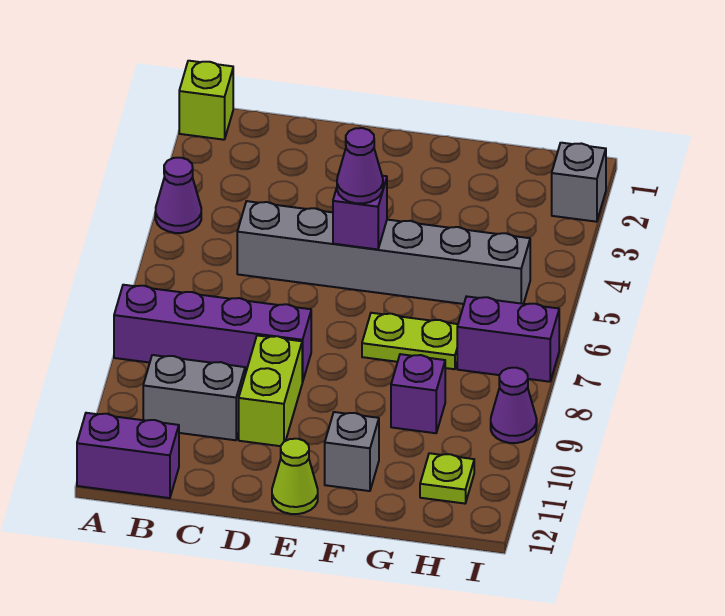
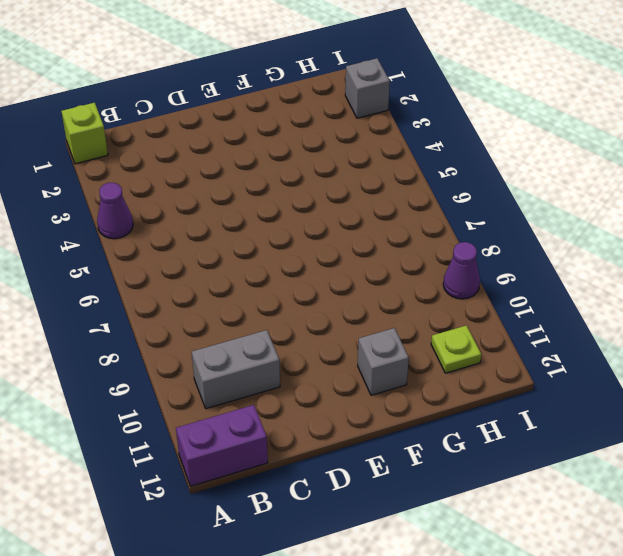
none -> purple brick A8:D8 level 1
none -> grey brick C5:H5 level 1
none -> lime brick D9:D10 level 1

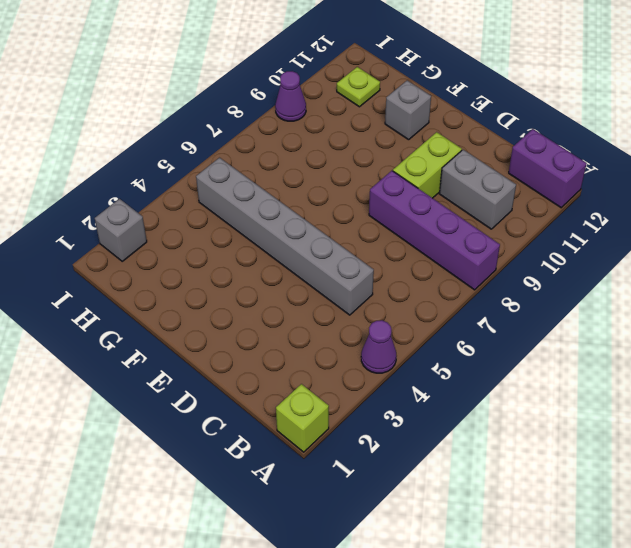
none -> lime cone E12 level 1
none -> lime plate F7:G7 level 1
none -> purple brick G9 level 1

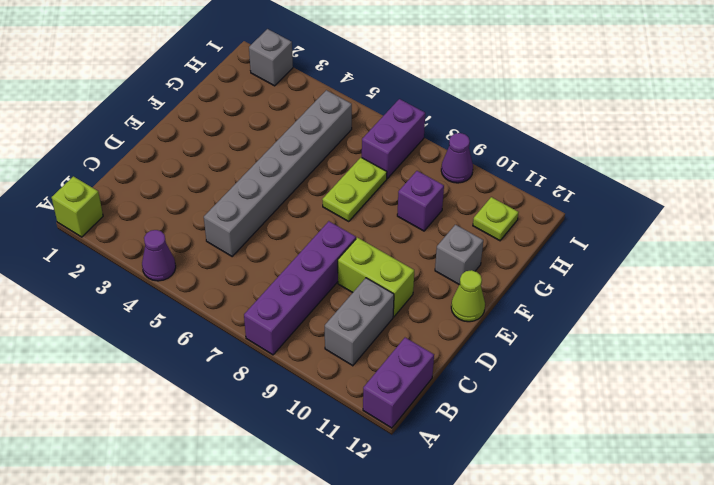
none -> purple brick E5 level 2
none -> purple cone E5 level 3

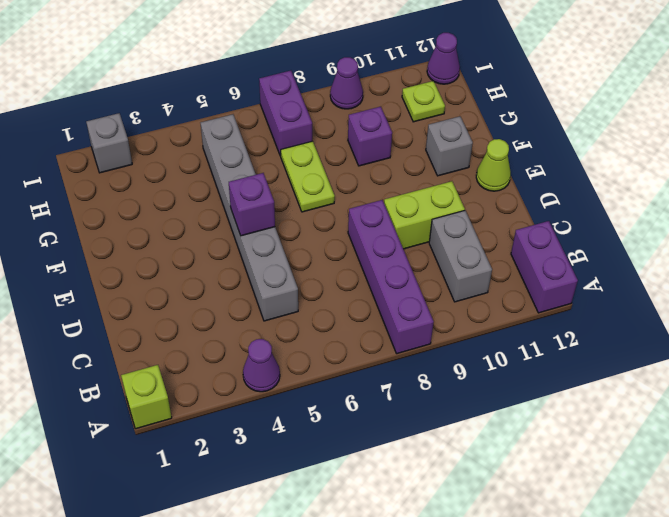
purple cone I12 level 1 -> purple cone E5 level 3

